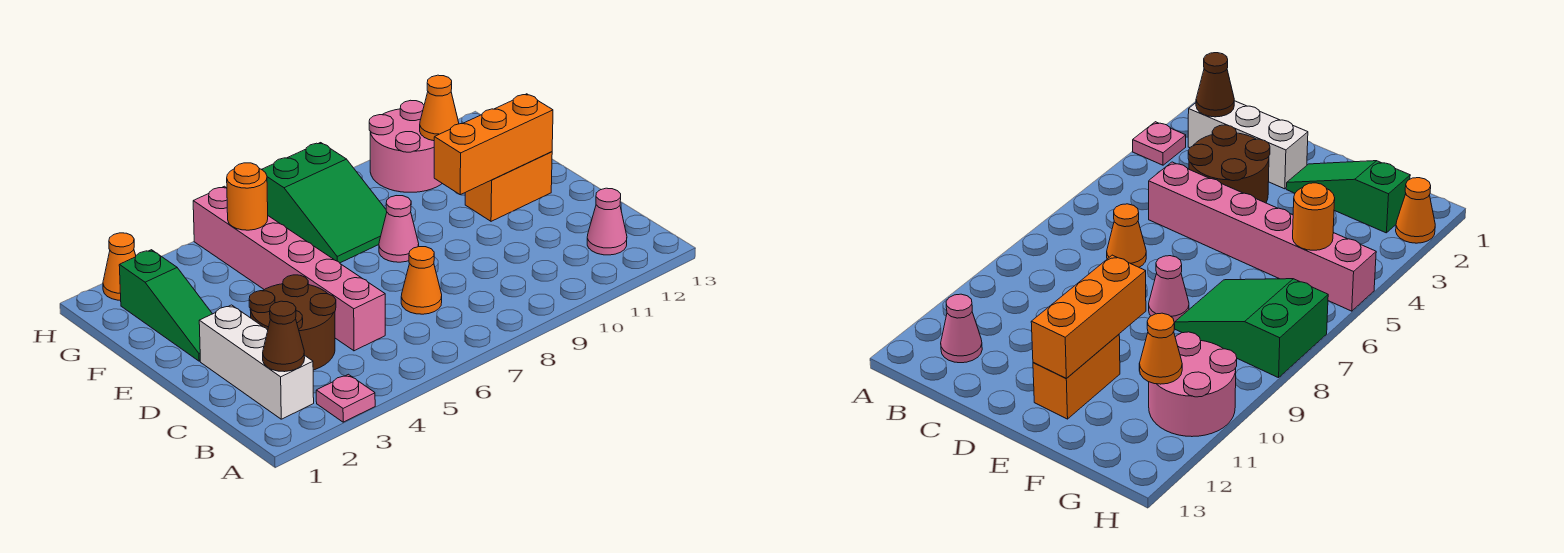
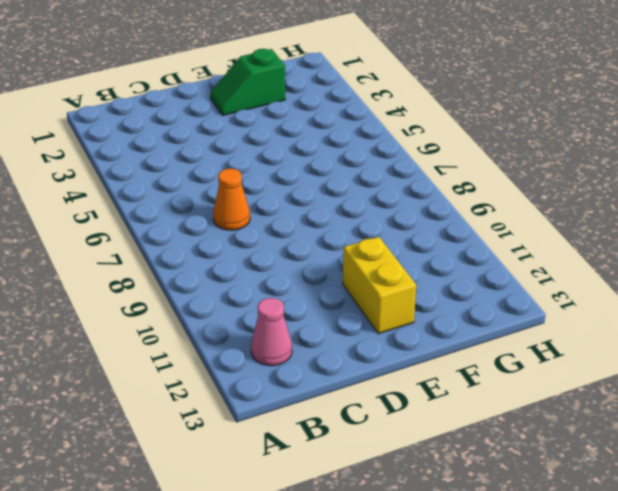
green slope E2:F2 level 1 top F -> green slope E2:G2 level 1 top G
yellow brick E11:E12 level 1 -> orange brick E11:E12 level 1
none -> pink plate A3 level 1
none -> white brick B2:D2 level 1
none -> brown round brick C3:D4 level 1

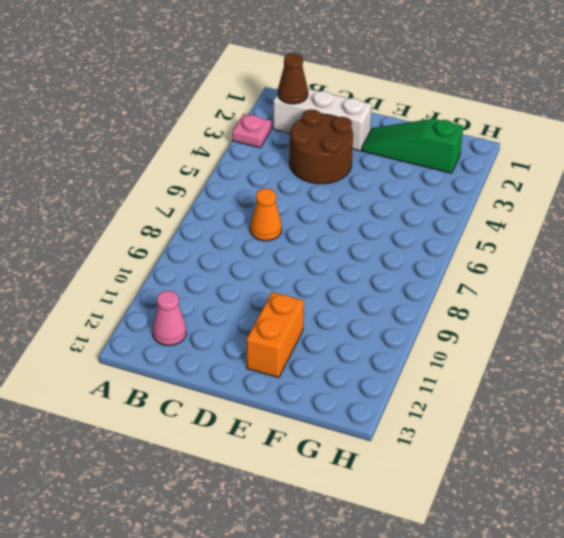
none -> pink brick C5:H5 level 1
none -> pink cone E8 level 1
none -> green slope F7:H8 level 1 top H

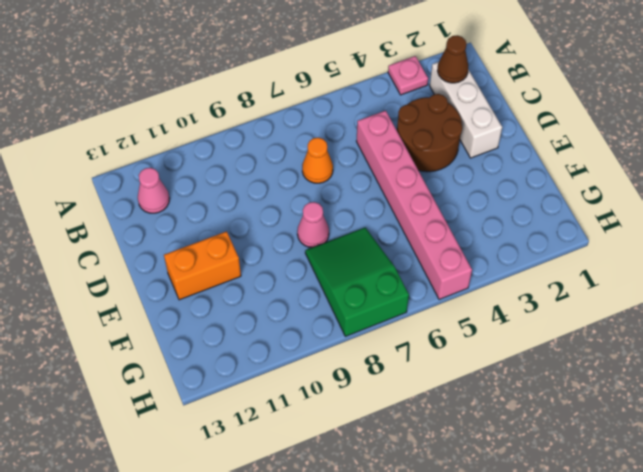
none -> green slope E2:G2 level 1 top G
none -> pink round brick G10:H11 level 1
none -> orange cone H2 level 1

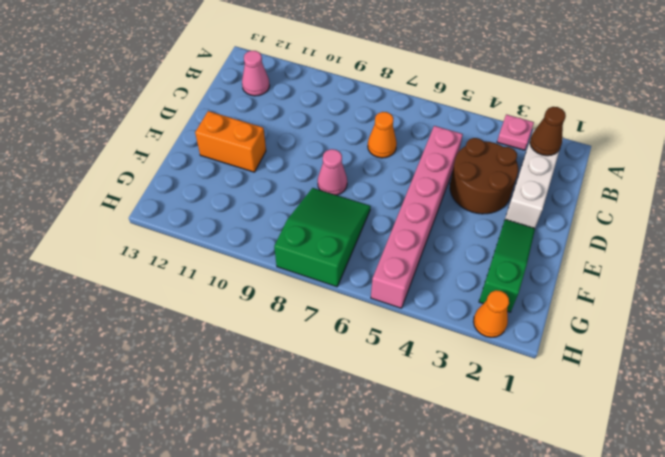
none -> pink round brick G10:H11 level 1
none -> orange brick E10:E12 level 2
none -> orange round brick G5 level 2

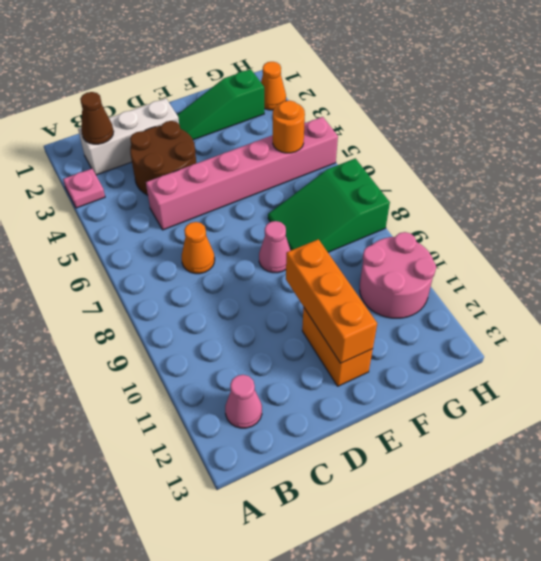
none -> orange cone G11 level 2

